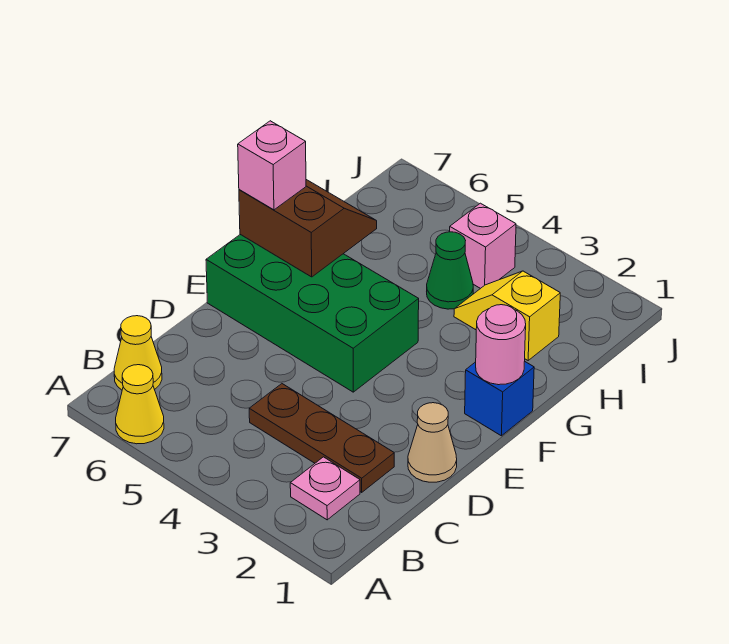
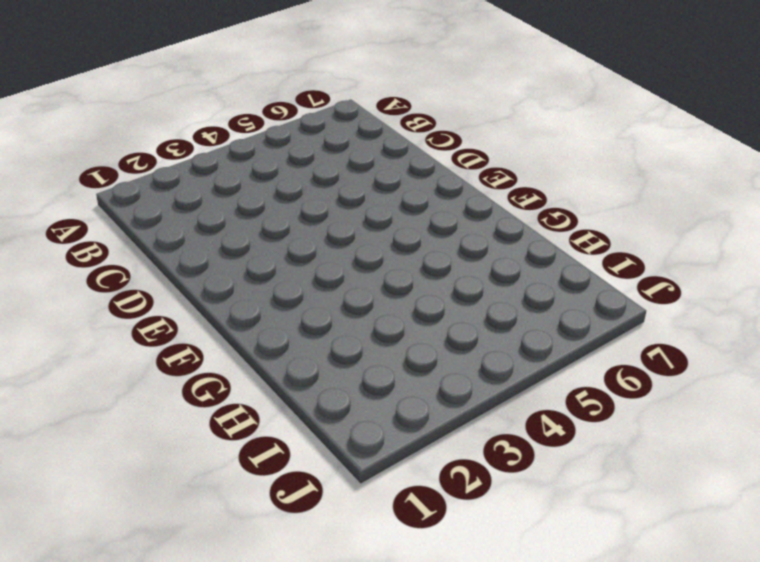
none -> yellow cone A6 level 1
none -> pink plate B2 level 1
none -> yellow cone B7 level 1

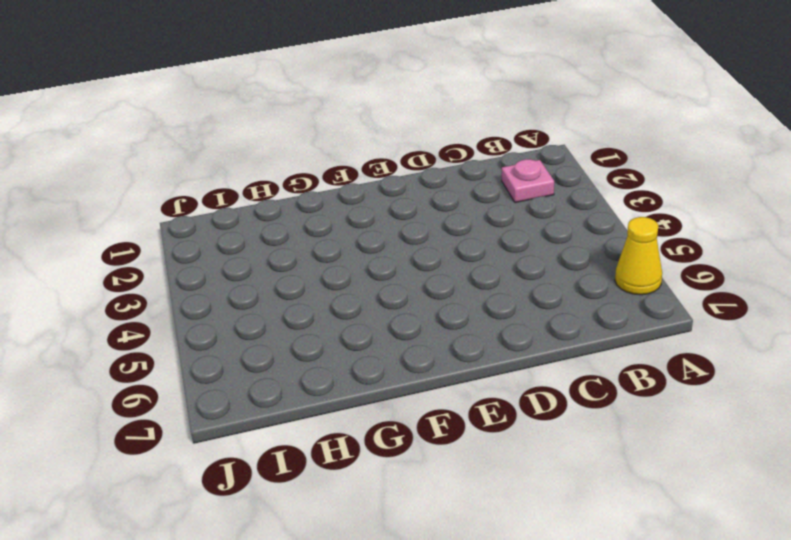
none -> yellow cone B7 level 1
none -> brown plate C2:C4 level 1
none -> tan cone D1 level 1

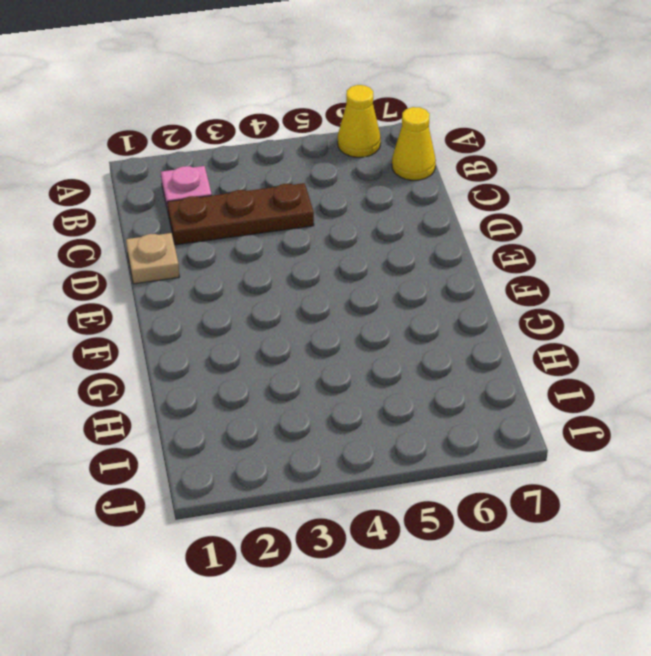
tan plate D1 level 1 -> tan cone D1 level 1
none -> green brick E4:F7 level 1
none -> blue brick F1 level 1
none -> yellow slope H2:H3 level 1 top 2

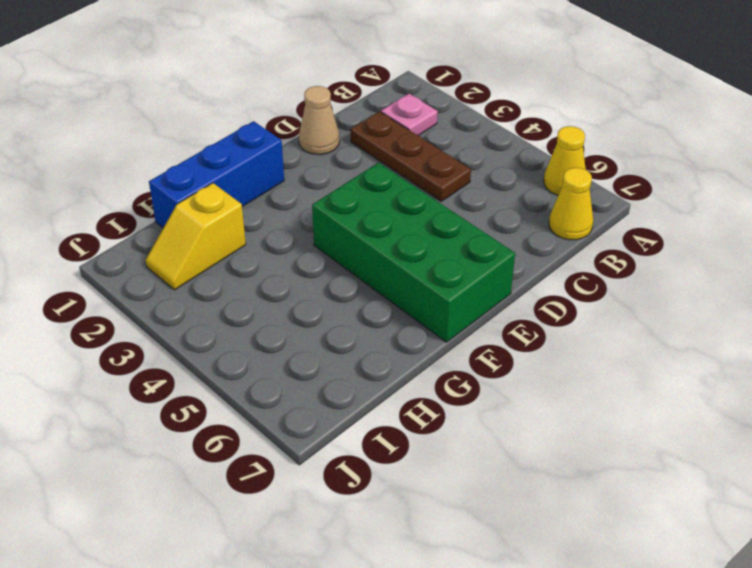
blue brick F1:H1 level 1 -> blue brick F1 level 1
yellow slope H2:I2 level 1 top H -> yellow slope H2:H3 level 1 top 2
none -> green cone H4 level 1
none -> pink brick I4 level 1
none -> pink round brick F1 level 2

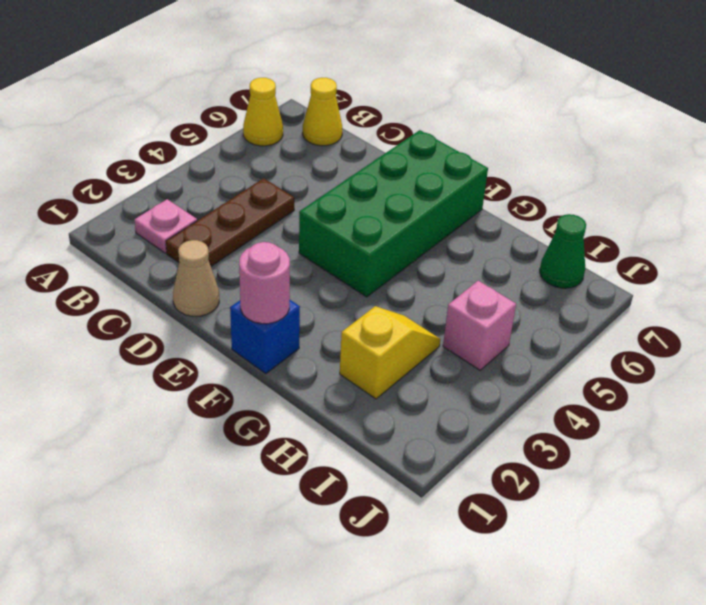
green cone I7 level 1 -> green cone H4 level 1
none -> brown slope F6:G7 level 2 top F
none -> pink brick F7 level 3

